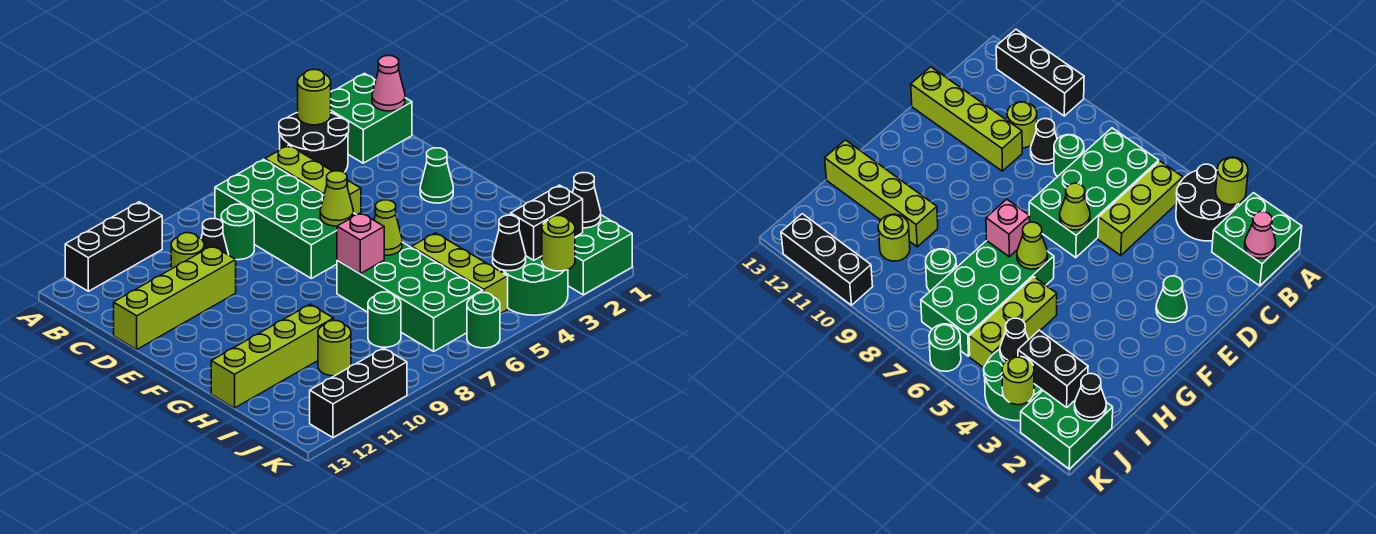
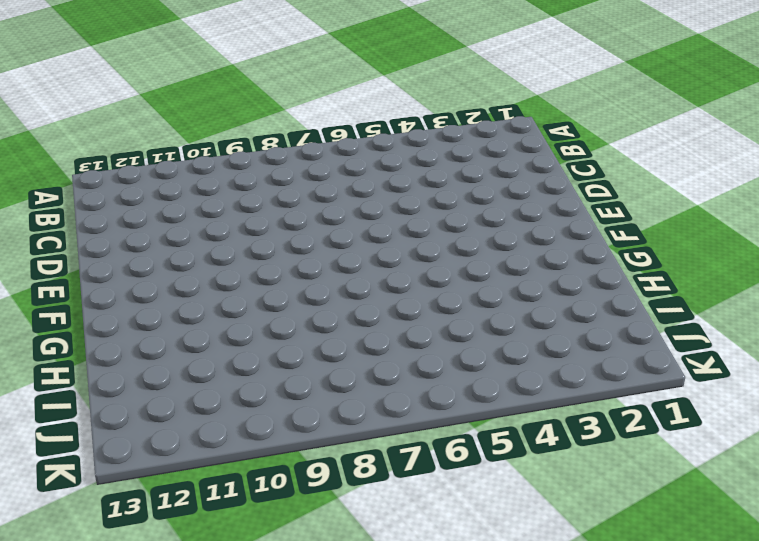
none -> green brick A1:B2 level 1
none -> black round brick A3:B4 level 1
none -> black brick A10:A12 level 1

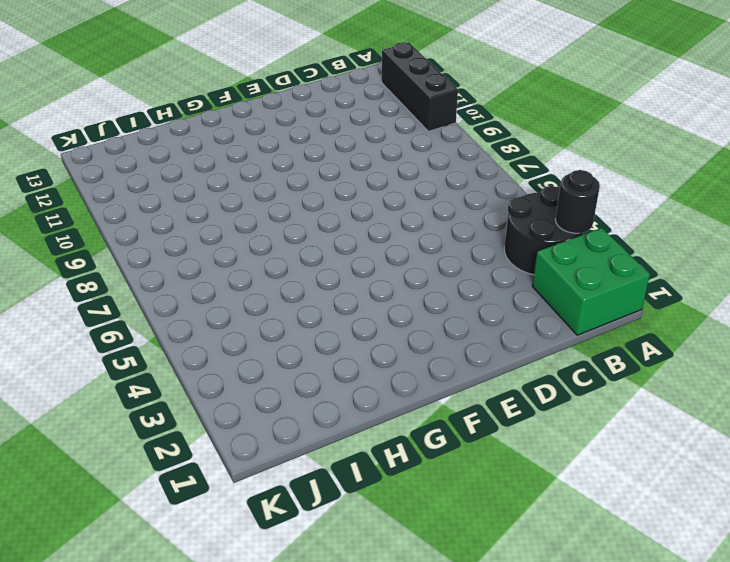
black round brick A3 level 2 -> lime round brick A3 level 2
none -> lime brick B5:D5 level 1
none -> green brick B6:E7 level 1
none -> green round brick C8 level 1

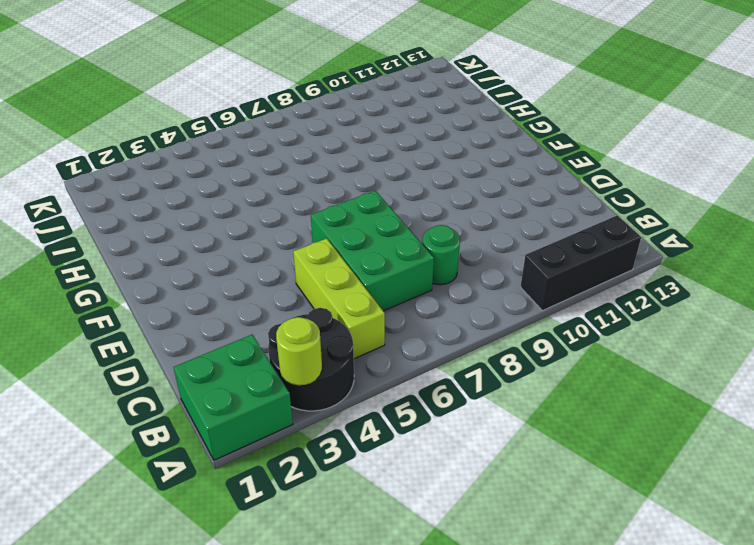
green brick C6:E7 level 1 -> green brick B6:E7 level 1
none -> black cone C9 level 1
none -> lime round brick C10 level 1
none -> lime brick D10:D13 level 1

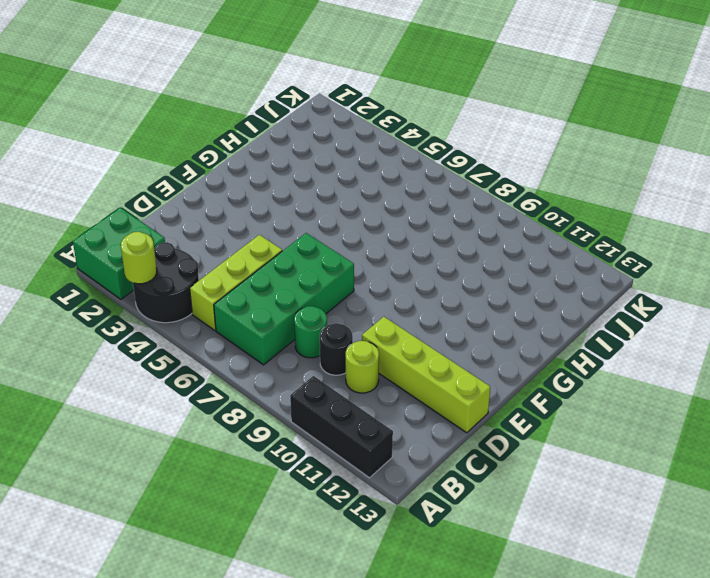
black round brick C9 level 1 -> black cone C9 level 1
none -> green cone E2 level 1
none -> green brick G6:J7 level 1
none -> lime brick H5:J5 level 1

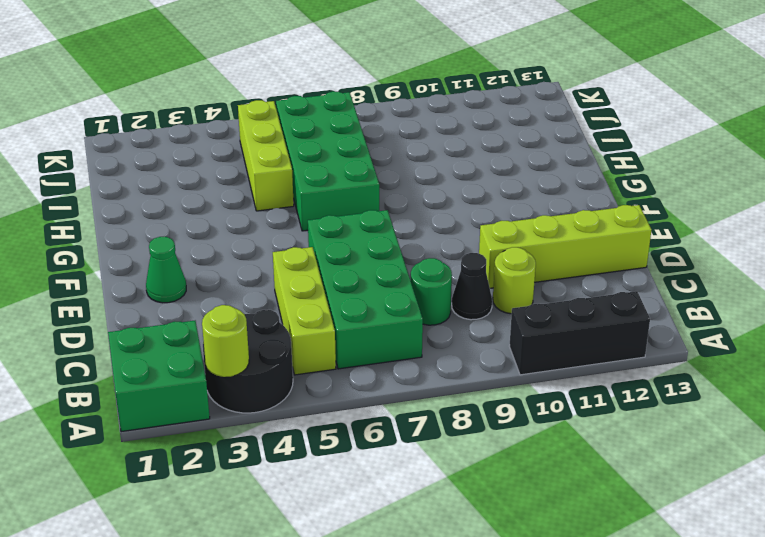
none -> lime brick H10:H13 level 1
none -> green round brick I8 level 1
none -> lime round brick I10 level 1

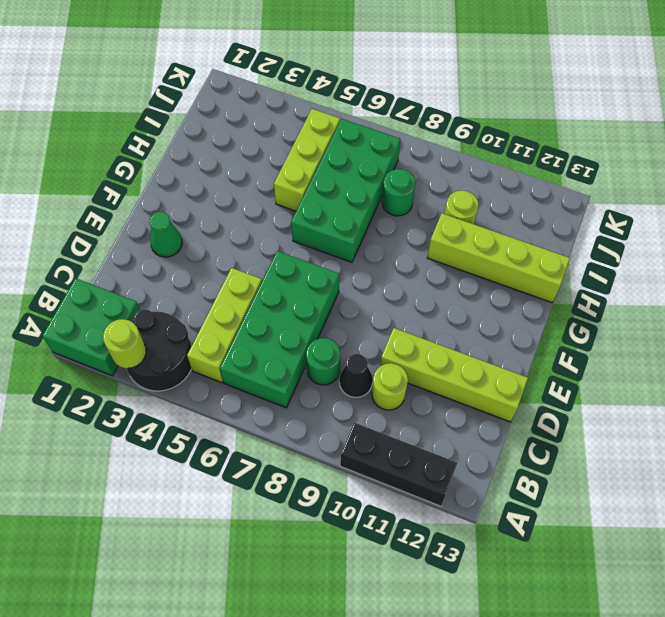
none -> green brick J1:K2 level 1
none -> green round brick J3:K4 level 1
none -> green round brick K6 level 1

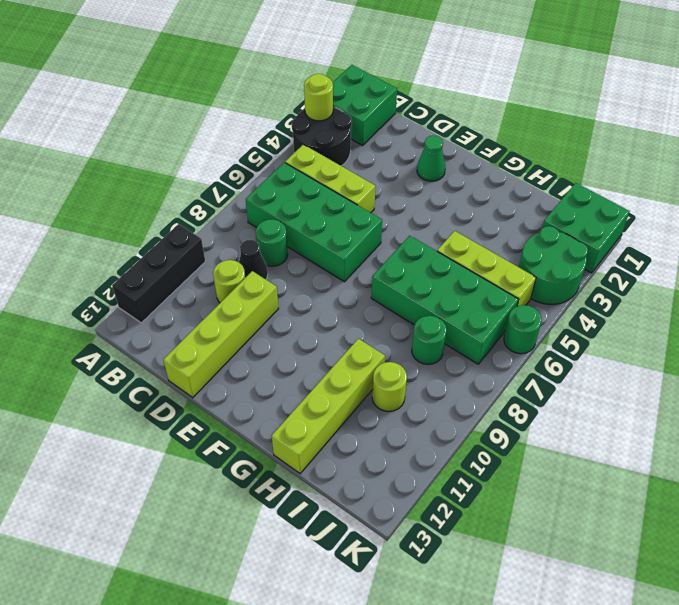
none -> black brick K10:K12 level 1
none -> pink cone B1 level 2
none -> lime cone E6 level 2

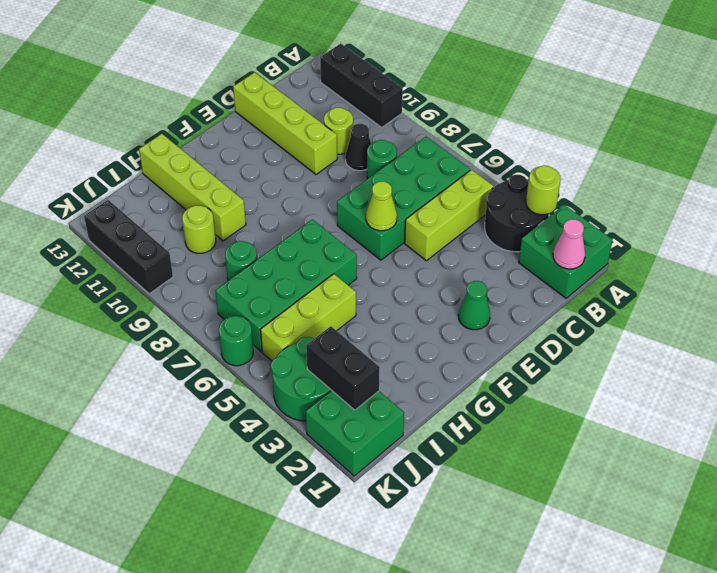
none -> lime cone G6 level 2
none -> pink brick G7 level 2
none -> black cone J1 level 2

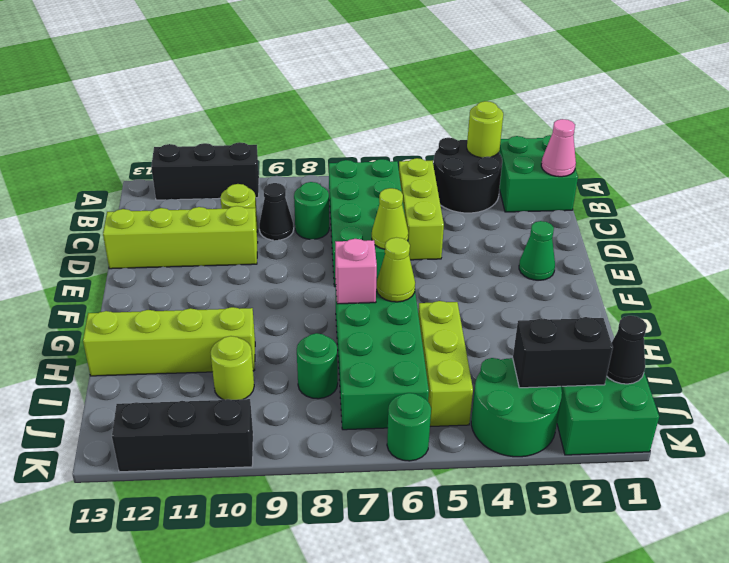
none -> black cone J4 level 2
none -> lime round brick K3 level 2

